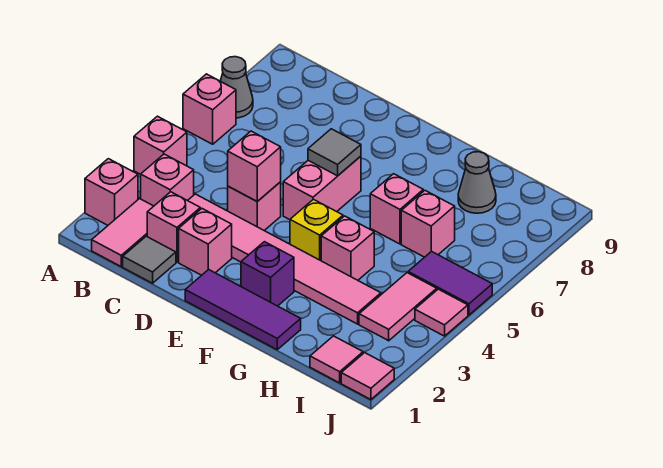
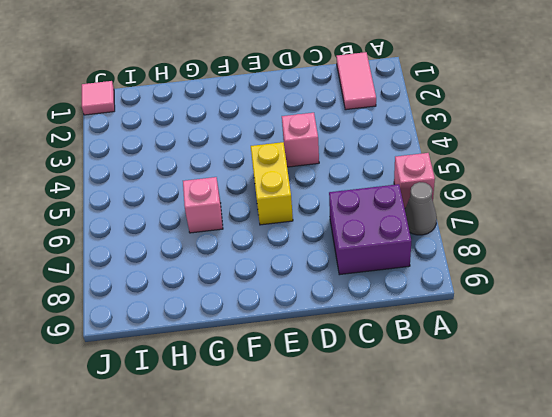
purple brick B7:C8 level 1 -> none
yellow brick E5:E6 level 1 -> pink brick E5:E6 level 1
none -> pink brick A2 level 1
none -> pink brick A4 level 1
none -> pink brick B3 level 1

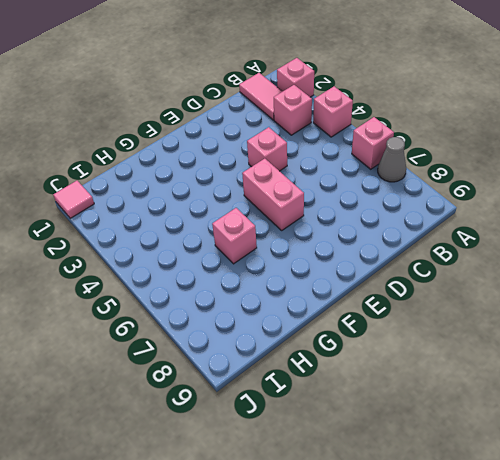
none -> grey tile C1 level 1
none -> pink brick C2 level 1
none -> pink tile C3:H3 level 1

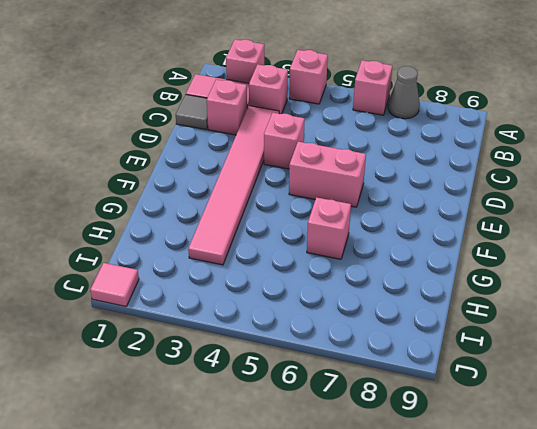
none -> pink brick D2 level 1
none -> purple tile E1:G1 level 1
none -> purple brick F2 level 1

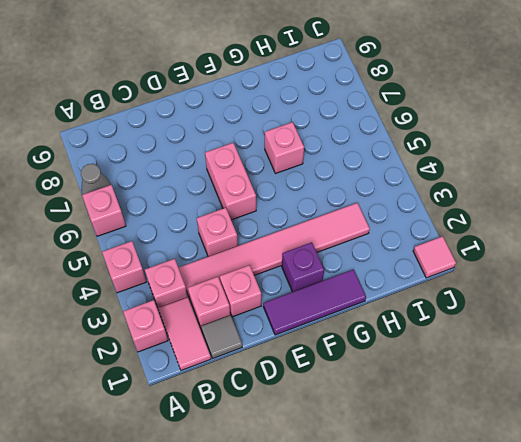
none -> yellow brick F4 level 1
none -> pink brick G4 level 1
none -> pink brick H6 level 1

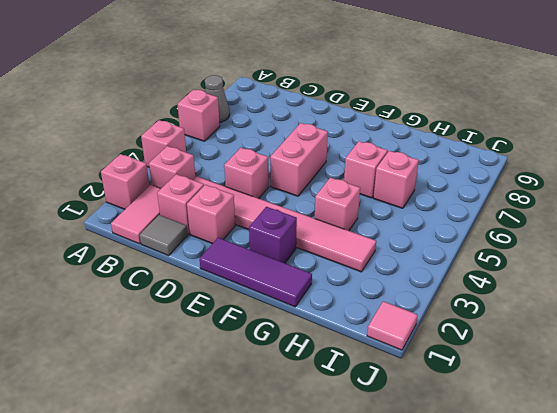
none -> yellow brick F4 level 1
none -> grey cone H8 level 1
none -> pink tile I1 level 1

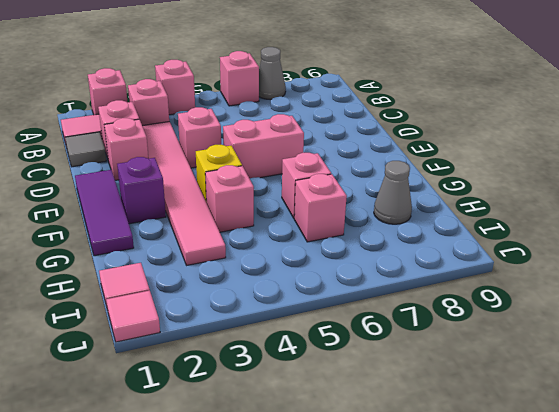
none -> pink tile I3:I4 level 1
none -> purple tile I5:J5 level 1
none -> pink tile J4 level 1

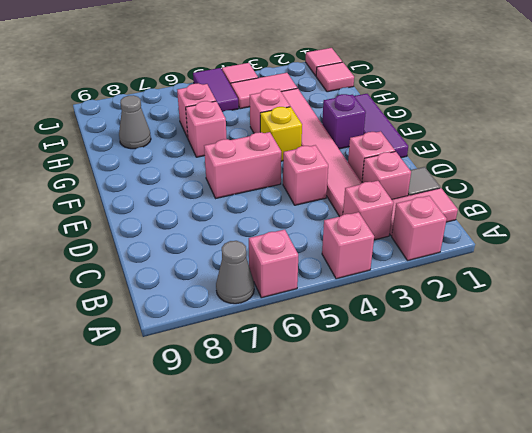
none -> pink brick D4 level 2
none -> grey tile E6 level 2

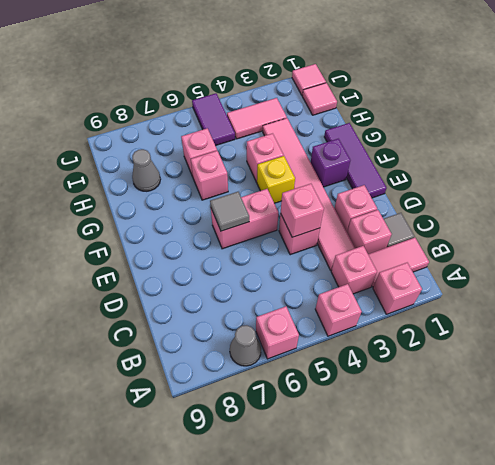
none -> pink tile J4 level 1

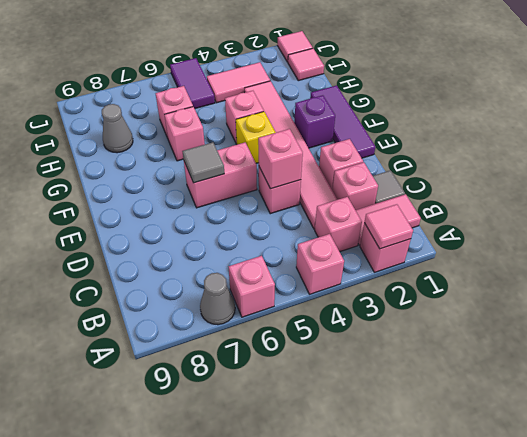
pink tile A2 level 2 -> pink tile J4 level 1

